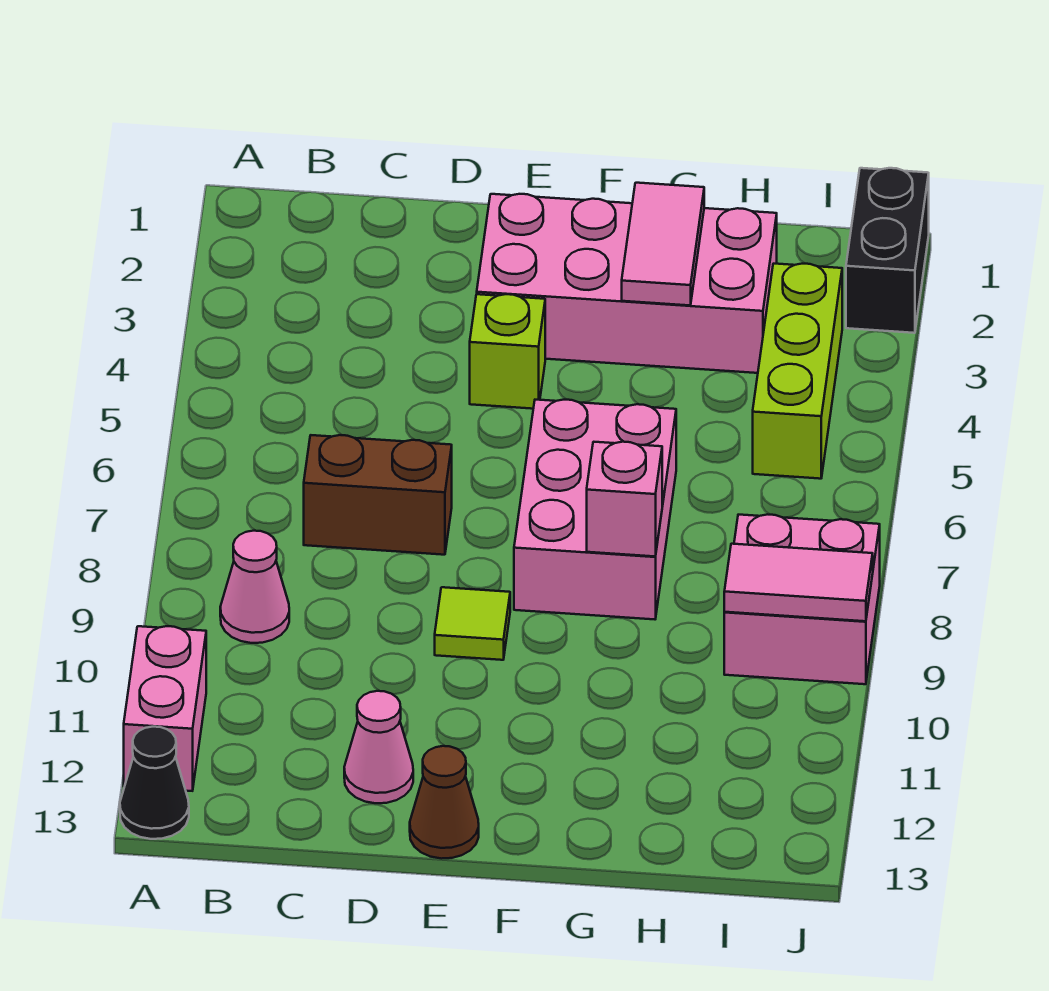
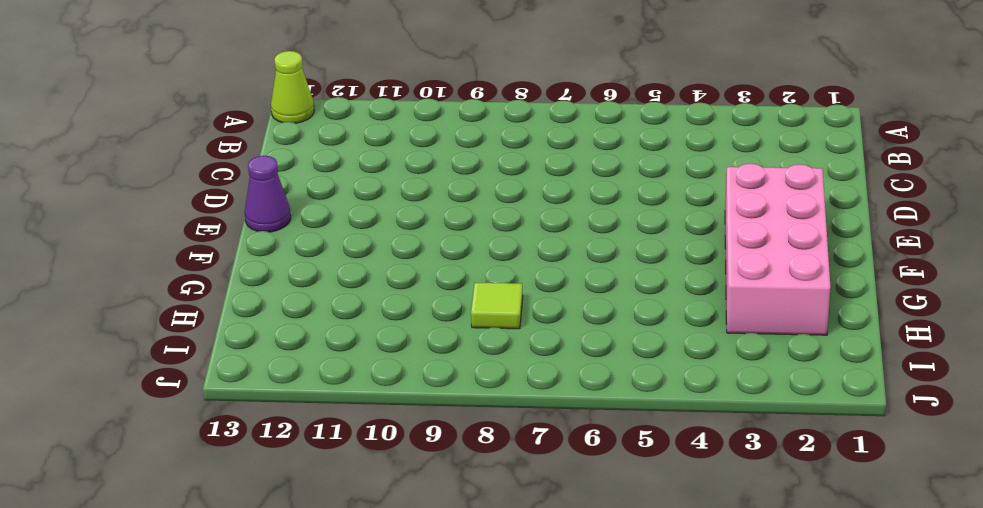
lime cone A13 level 1 -> black cone A13 level 1
purple cone E13 level 1 -> brown cone E13 level 1
lime tile H8 level 1 -> lime tile E9 level 1
none -> pink brick A11:A12 level 1
none -> pink cone B9 level 1
none -> brown brick C7:D7 level 1

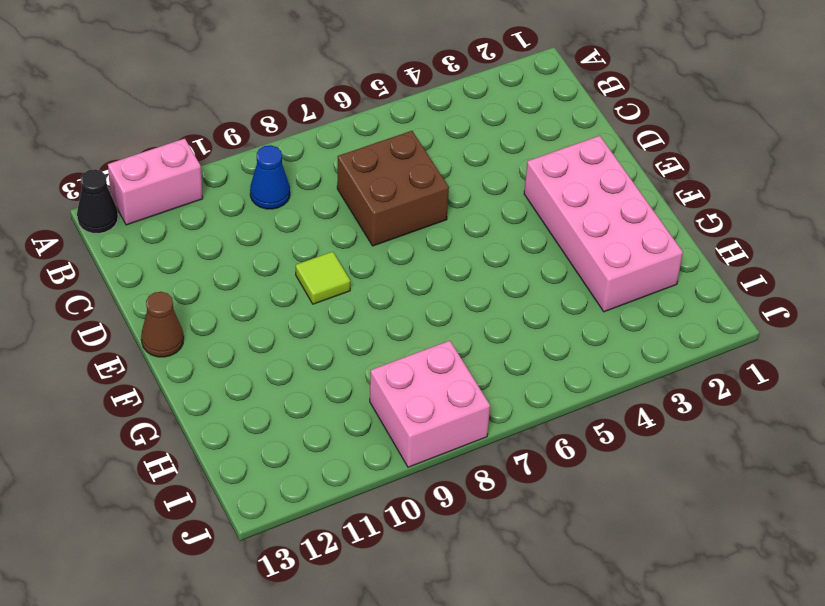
blue cone B9 level 1 -> pink cone B9 level 1
brown brick C6:D7 level 1 -> brown brick C7:D7 level 1
none -> pink cone D12 level 1
none -> lime brick E4 level 1
none -> pink brick F6:G8 level 1

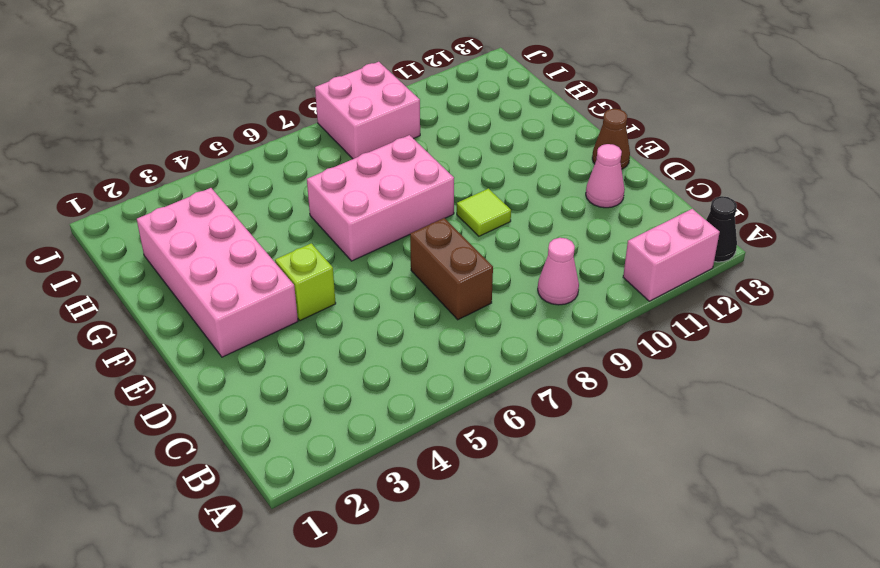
none -> lime brick I3:I5 level 1
none -> black brick J1:J2 level 1
none -> pink tile G2:G3 level 2

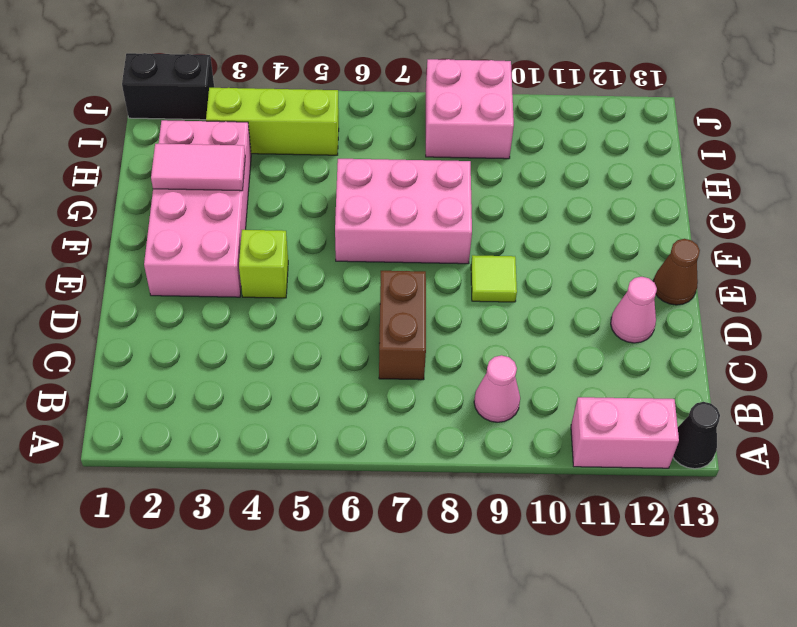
none -> pink brick G8 level 2
none -> pink tile I9:J9 level 2

